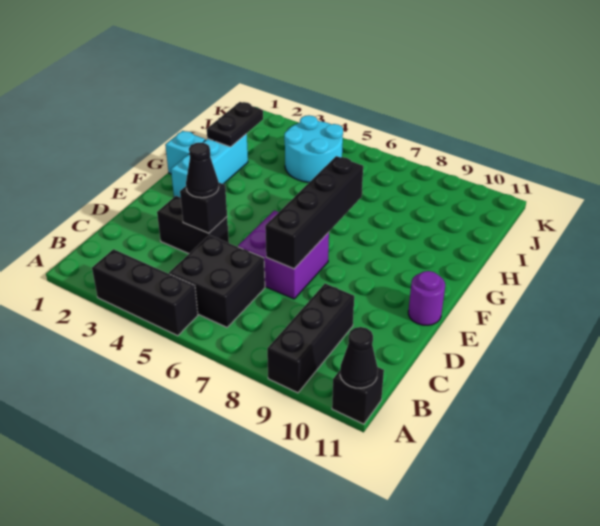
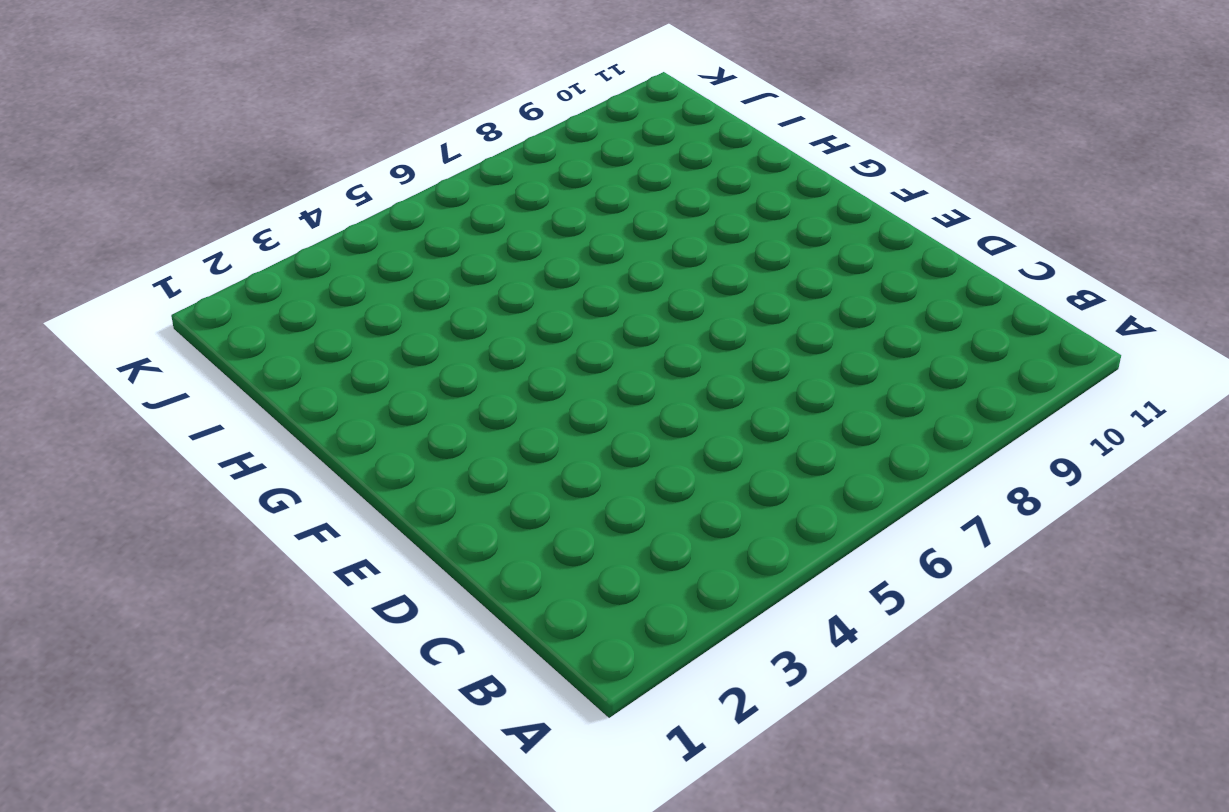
none -> black brick A3:A5 level 1
none -> black brick A9:C9 level 1
none -> black brick A11 level 1

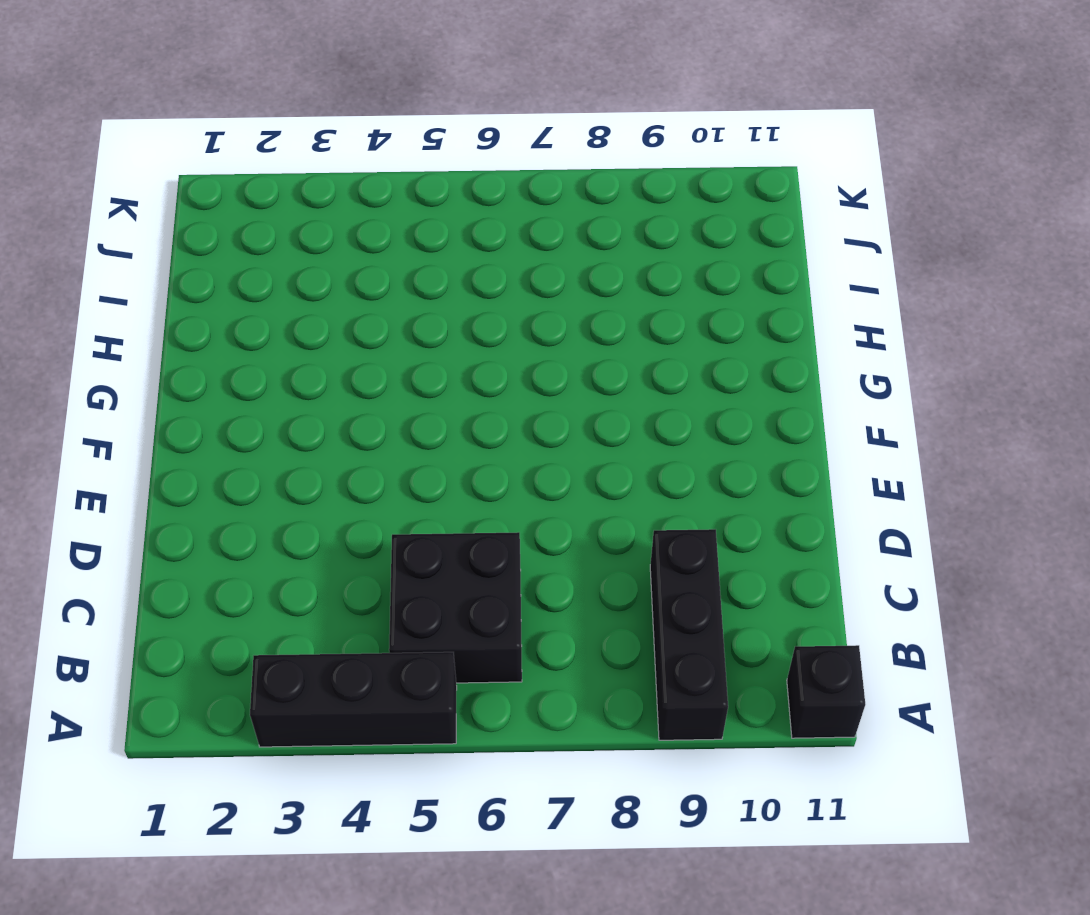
none -> black brick D3:D4 level 1
none -> purple brick D6:E7 level 1
none -> purple round brick E11 level 1

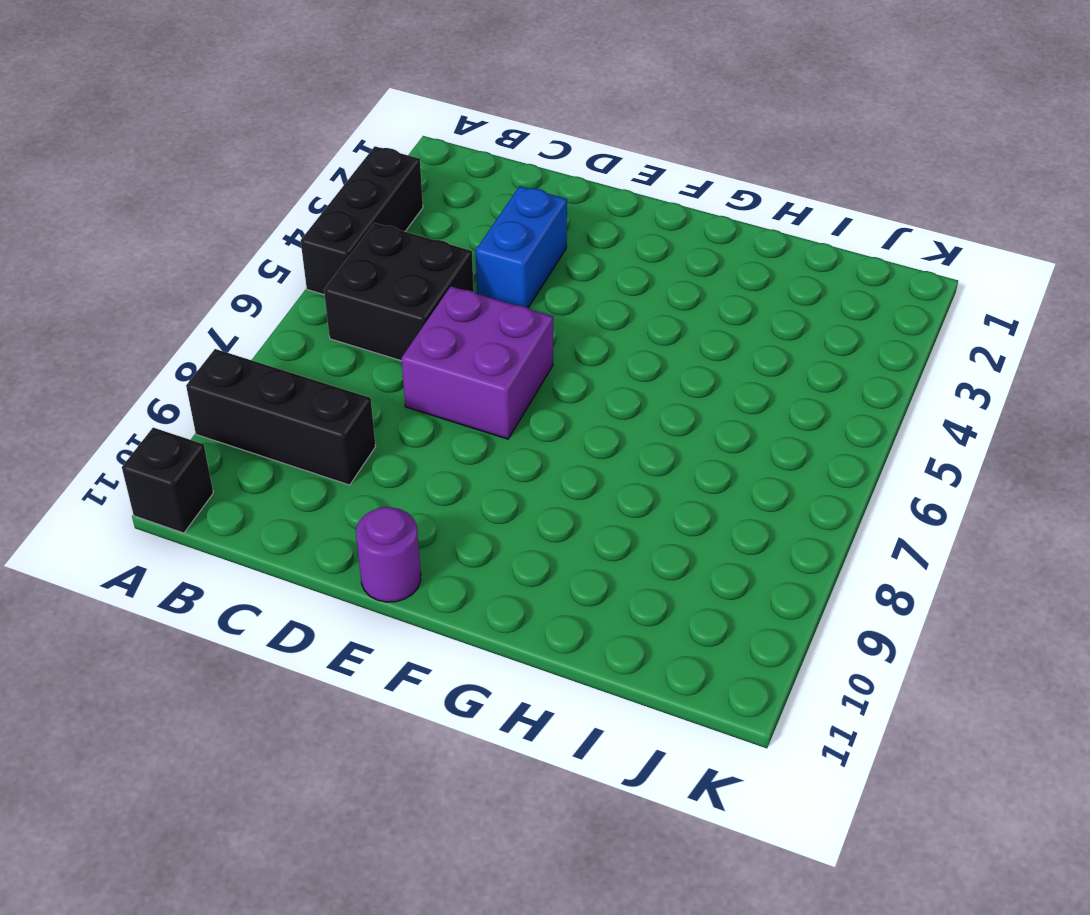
blue brick D3:D4 level 1 -> black brick D3:D4 level 1
none -> cyan brick F2:H2 level 1
none -> cyan brick G1 level 1
none -> cyan round brick I4:J5 level 1

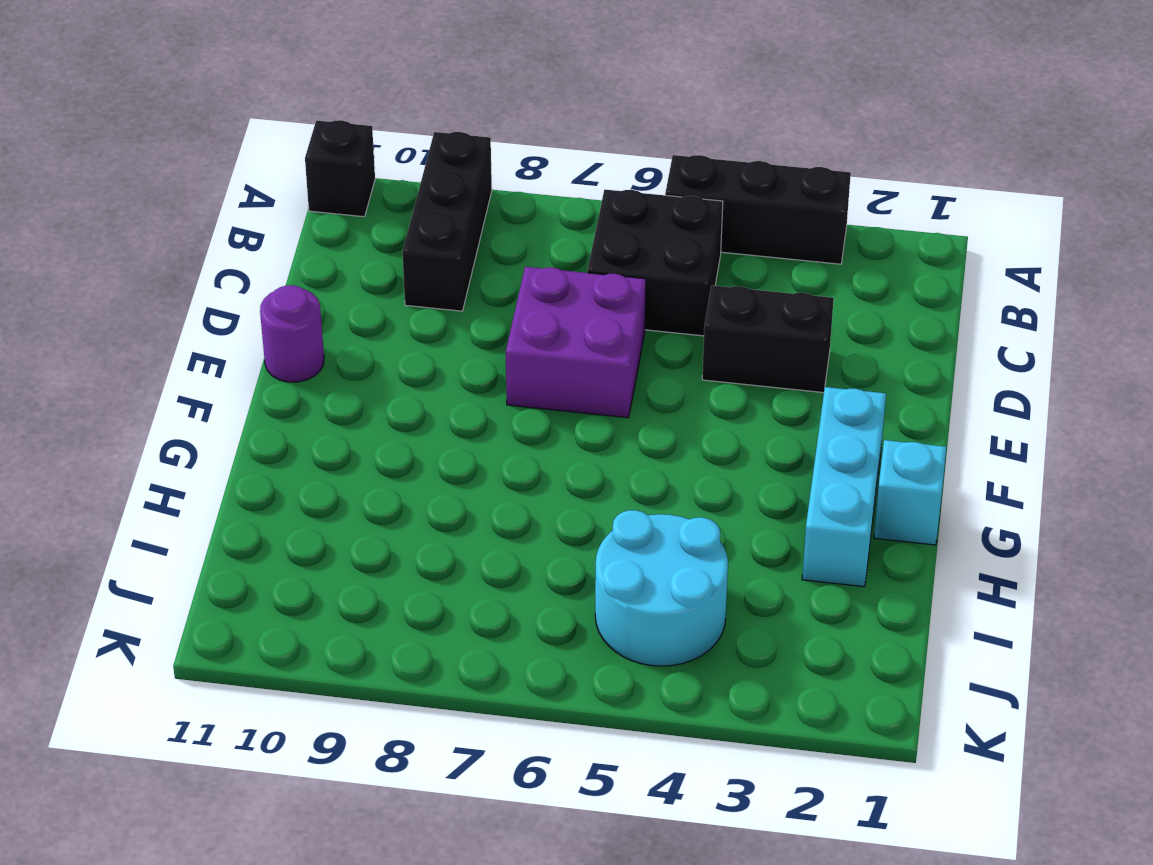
none -> black cone A11 level 2
none -> black brick D4 level 2
none -> black brick D7:G7 level 2

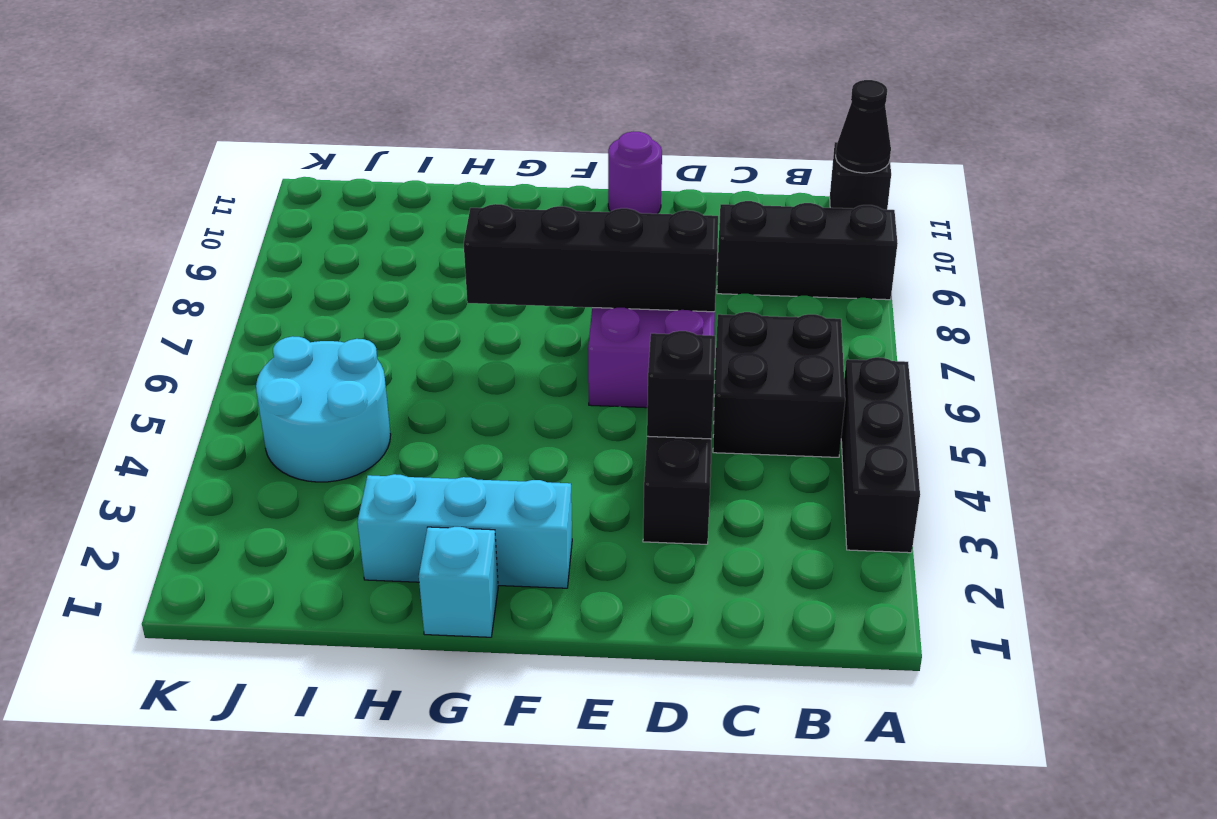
none -> black plate H2:I2 level 2
none -> black cone D4 level 3

